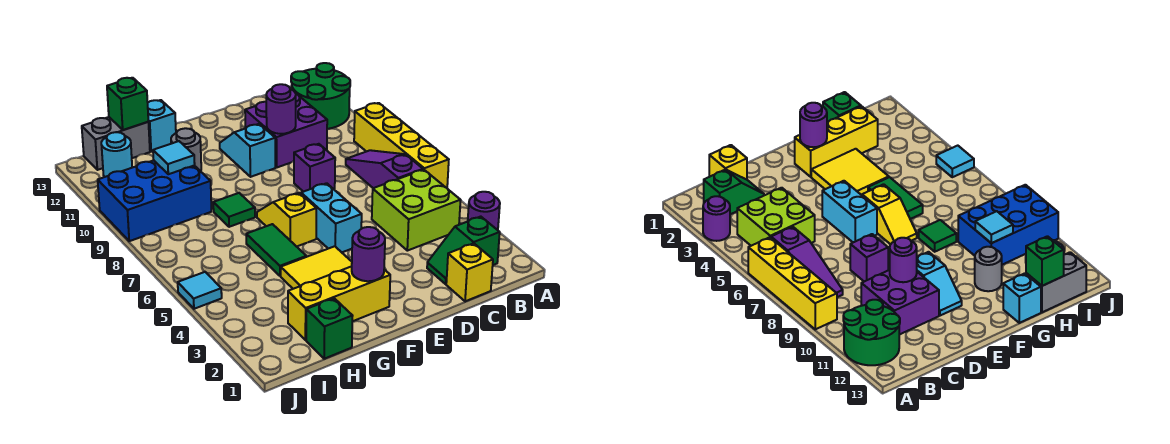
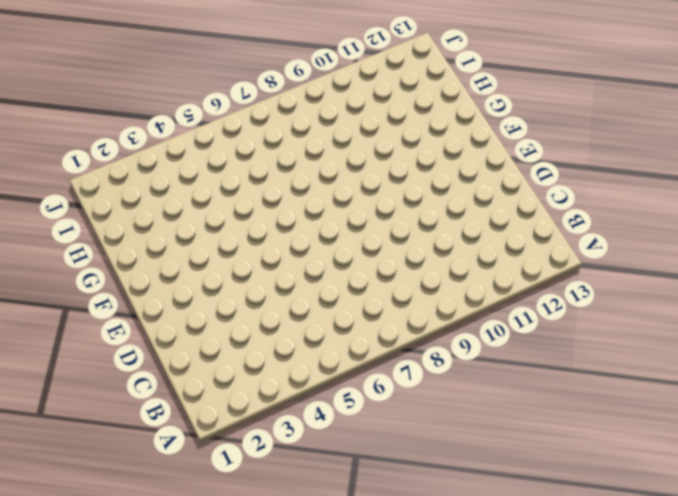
none -> purple round brick A3 level 1
none -> yellow brick A6:A9 level 1
none -> green round brick A11:B12 level 1

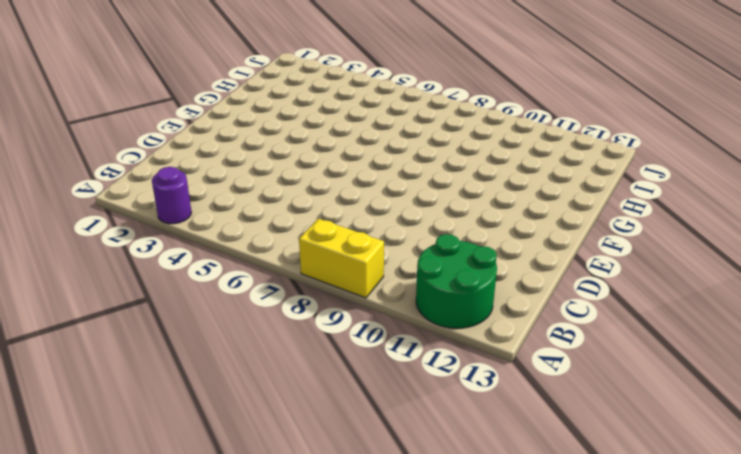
yellow brick A8:A9 level 1 -> yellow brick A6:A9 level 1
none -> green slope B2:C2 level 1 top B
none -> lime brick B4:C5 level 1
none -> purple slope B6:B8 level 1 top 6

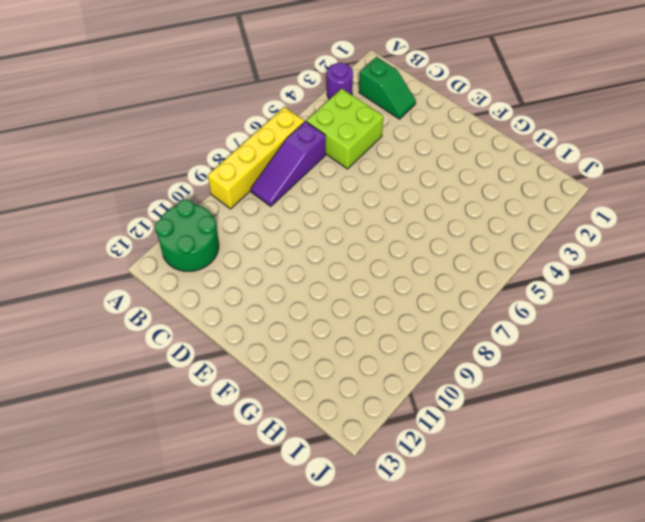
none -> yellow brick C1 level 1
none -> purple brick C10:D11 level 1
none -> purple brick D8 level 1

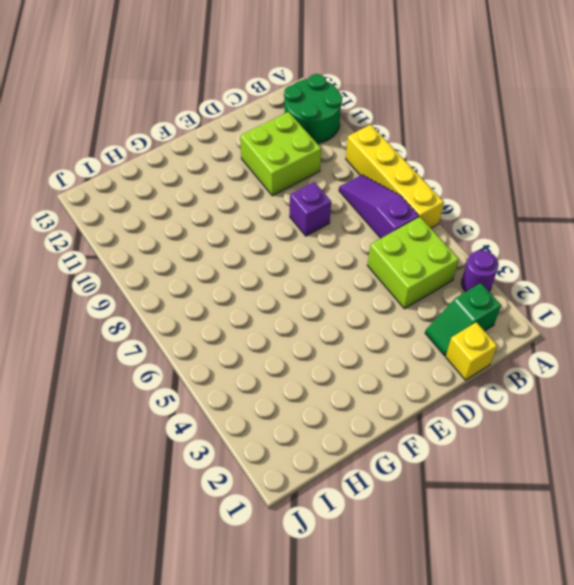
lime brick C10:D11 level 1 -> purple brick C10:D11 level 1
none -> cyan brick E5:E6 level 1
none -> cyan slope E10:E11 level 1 top 10
none -> yellow brick F2:H2 level 1

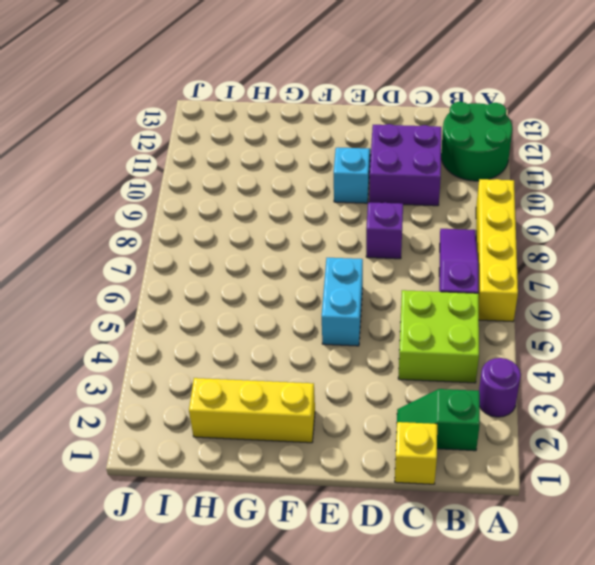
none -> yellow tile F3:G4 level 1
none -> yellow slope F6:F7 level 1 top 6
none -> green tile G5:G6 level 1

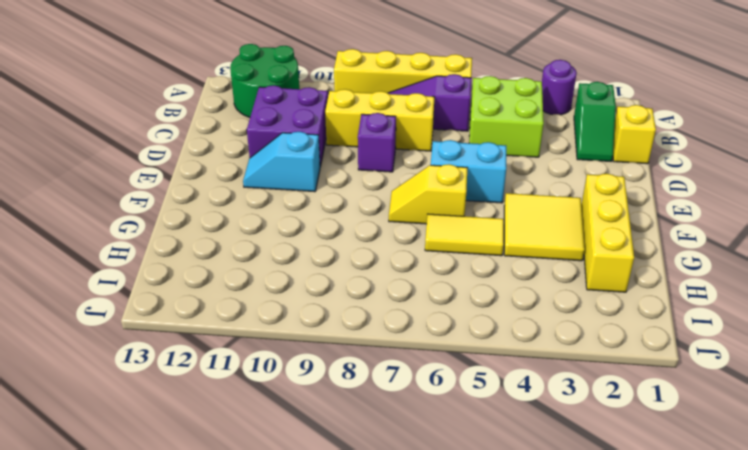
yellow brick C7:C9 level 1 -> none
yellow tile G5:G6 level 1 -> green tile G5:G6 level 1
none -> green tile G8 level 1
none -> grey round brick G11 level 1
none -> cyan brick G13 level 1

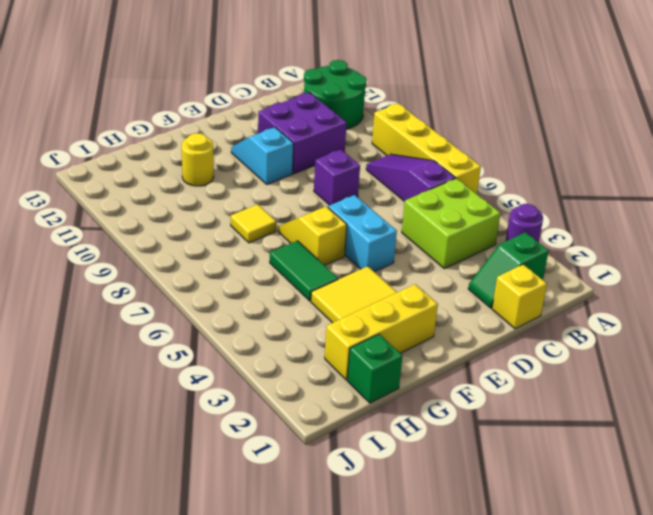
yellow tile G8 level 1 -> green tile G8 level 1
yellow round brick G11 level 1 -> grey round brick G11 level 1
none -> cyan brick G13 level 1
none -> blue brick H9:J10 level 1
none -> grey brick H13:I13 level 1

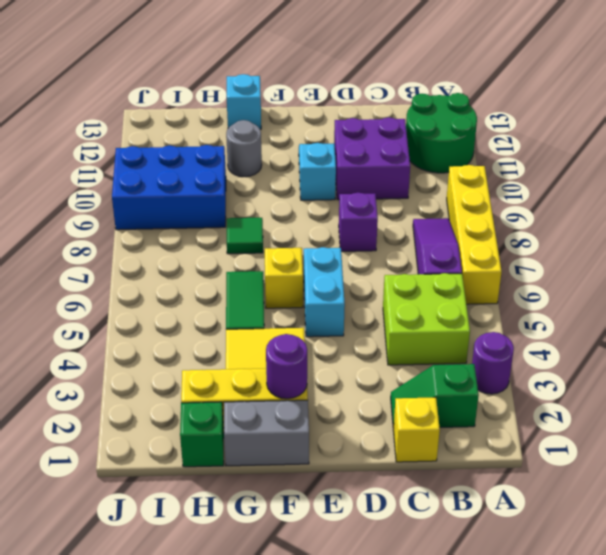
grey brick F1:G1 level 1 -> grey brick H13:I13 level 1
none -> cyan round brick I12 level 1
none -> cyan tile J5 level 1
none -> purple round brick D10 level 2

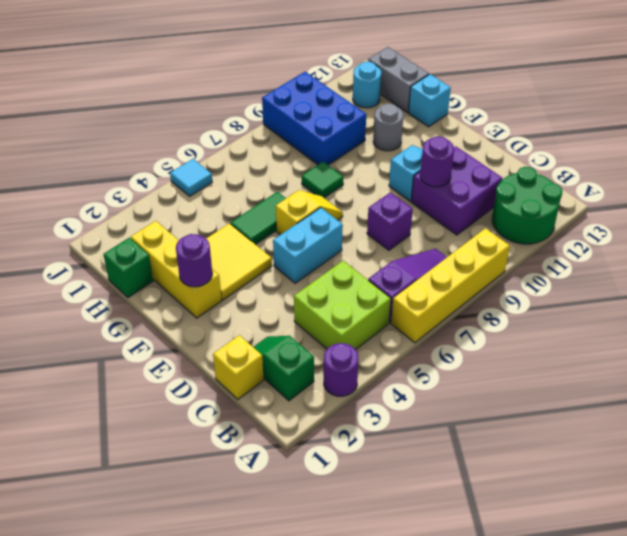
none -> cyan tile H10 level 2
none -> green brick H13 level 2

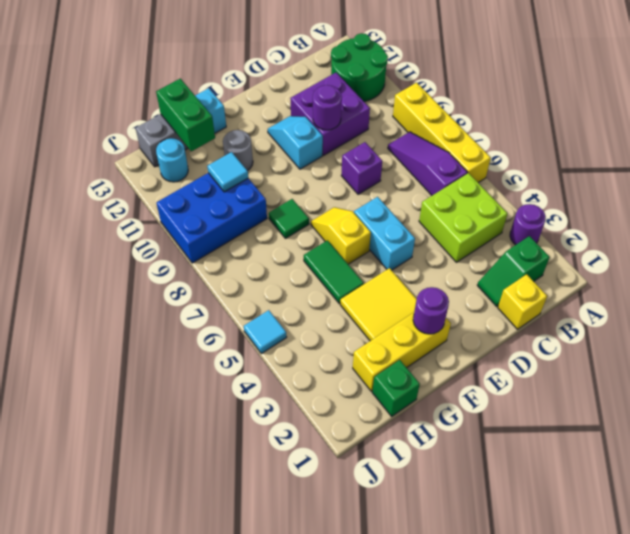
green brick H12:H13 level 2 -> green brick H13 level 2

